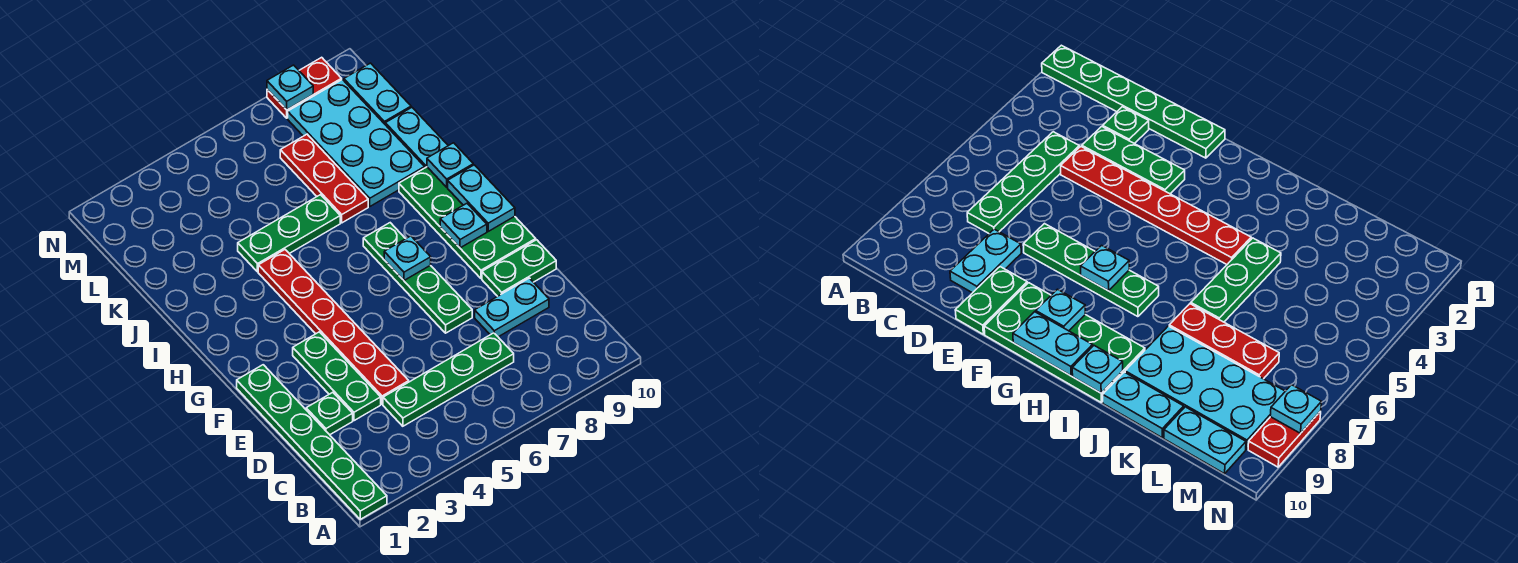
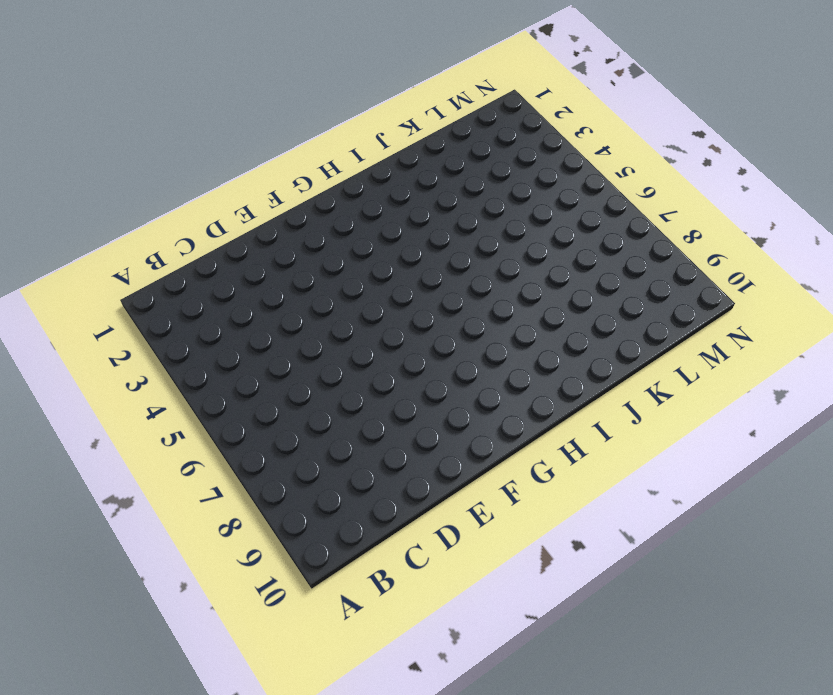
none -> green plate A1:F1 level 1
none -> green plate C4:C7 level 1
none -> green plate D2 level 1

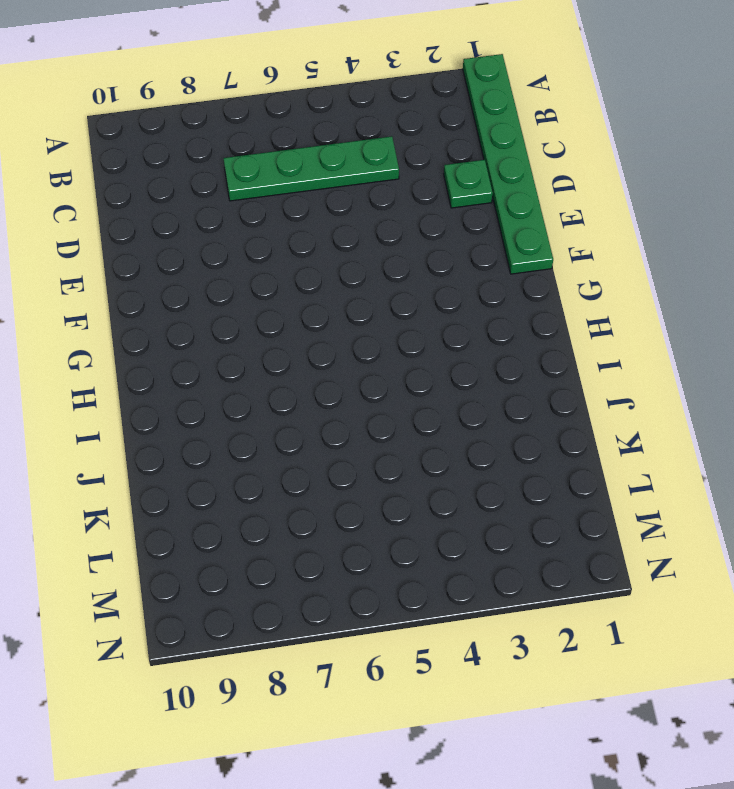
none -> green plate D3:F3 level 1
none -> red plate D4:I4 level 1
none -> cyan plate D8:D9 level 1

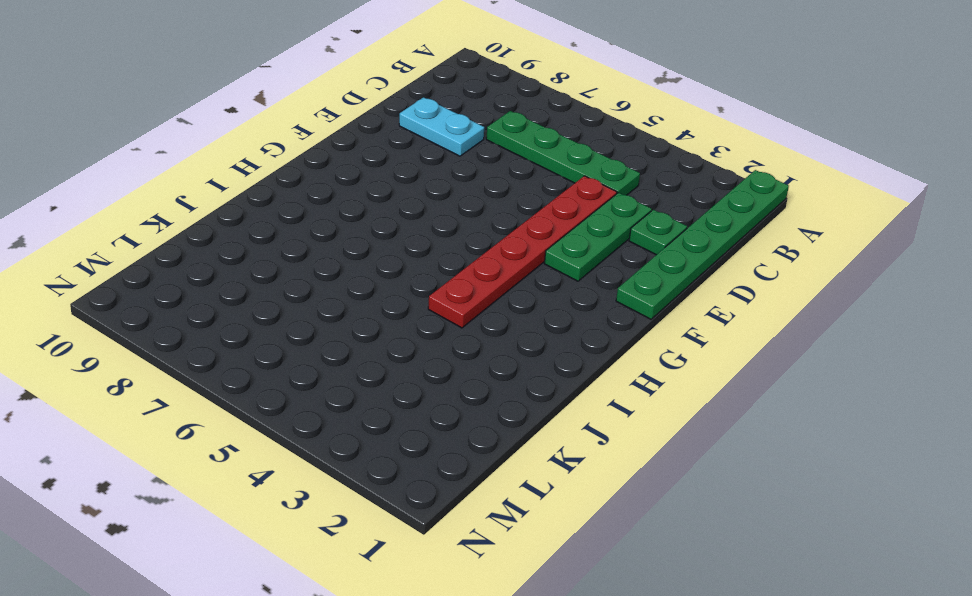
none -> green plate E7:H7 level 1
none -> green plate E9:E10 level 1
none -> green plate F9:I10 level 1

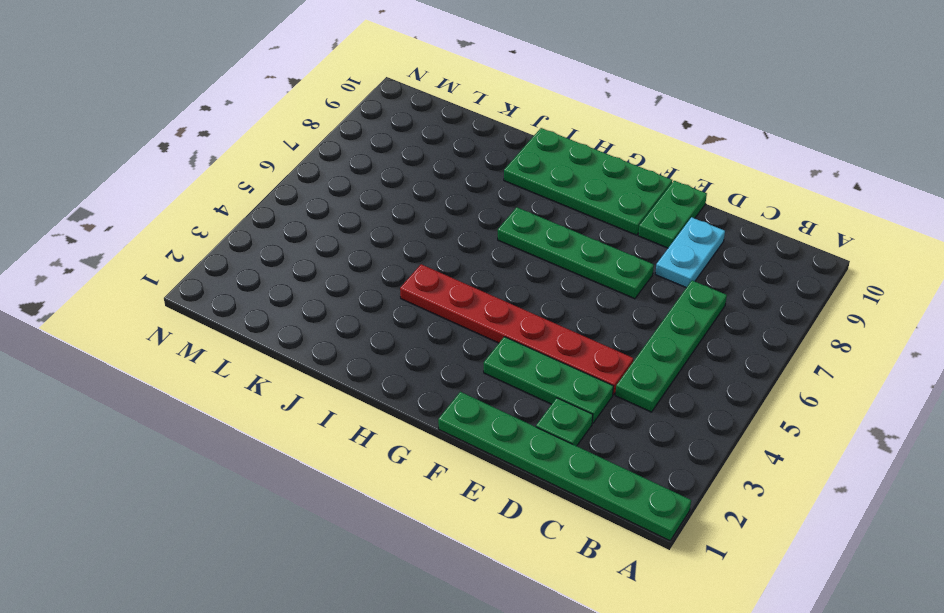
none -> green plate J4:J6 level 1
none -> red plate J7:L7 level 1
none -> cyan plate J8:M9 level 1

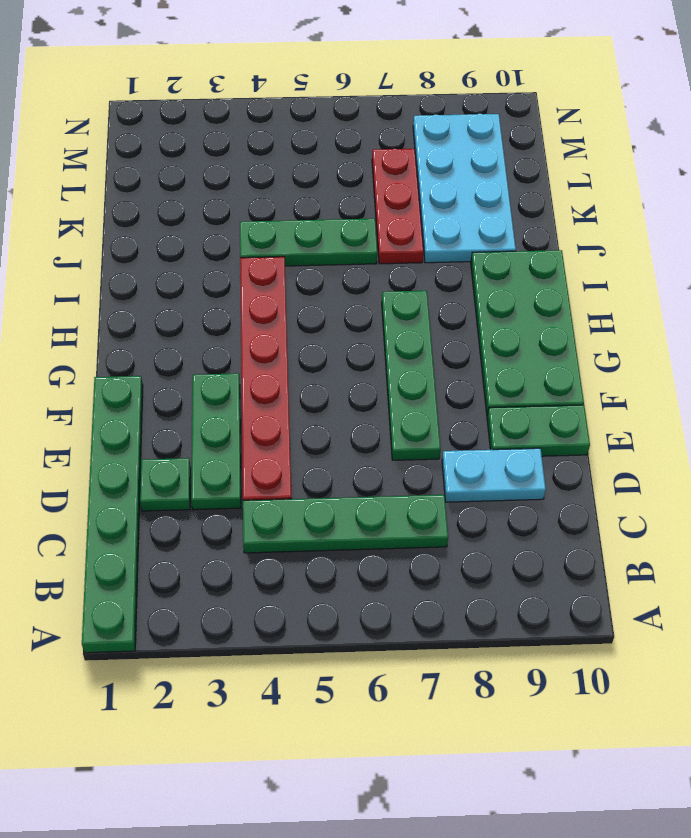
none -> cyan plate J10:K10 level 1
none -> cyan plate L10:M10 level 1
none -> red plate N8:N9 level 1

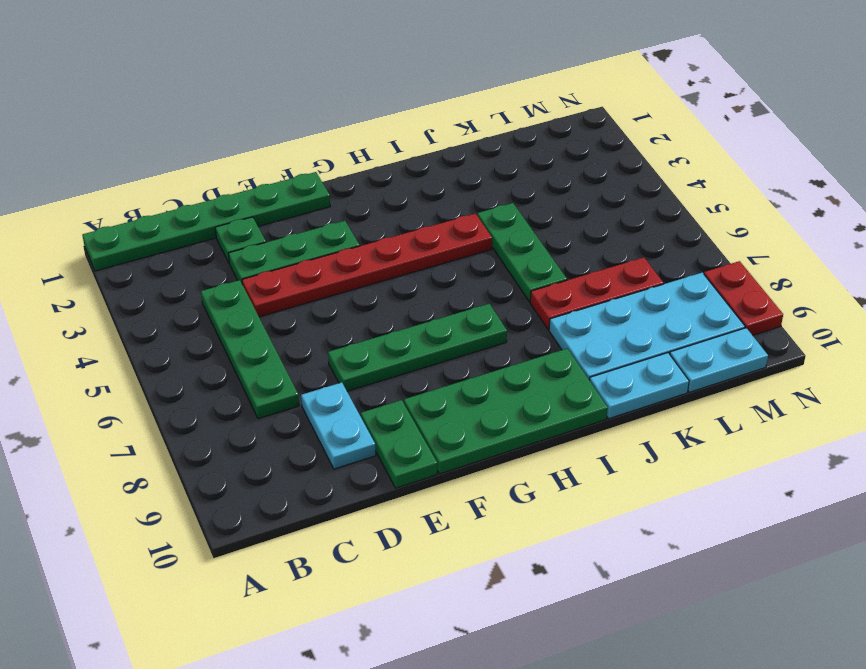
none -> cyan plate G7 level 2
none -> cyan plate G9 level 2
none -> cyan plate G10:H10 level 2

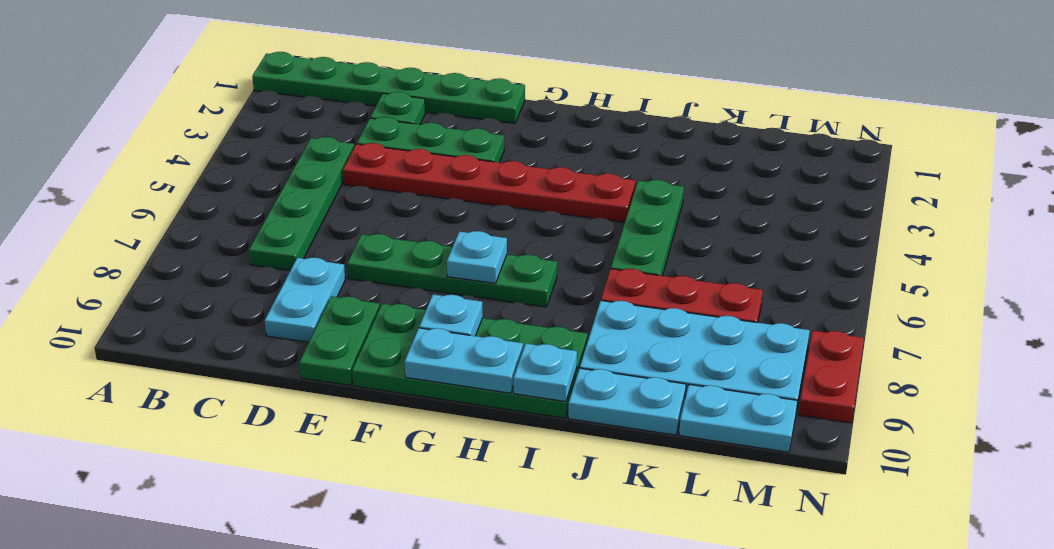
none -> cyan plate N8 level 2

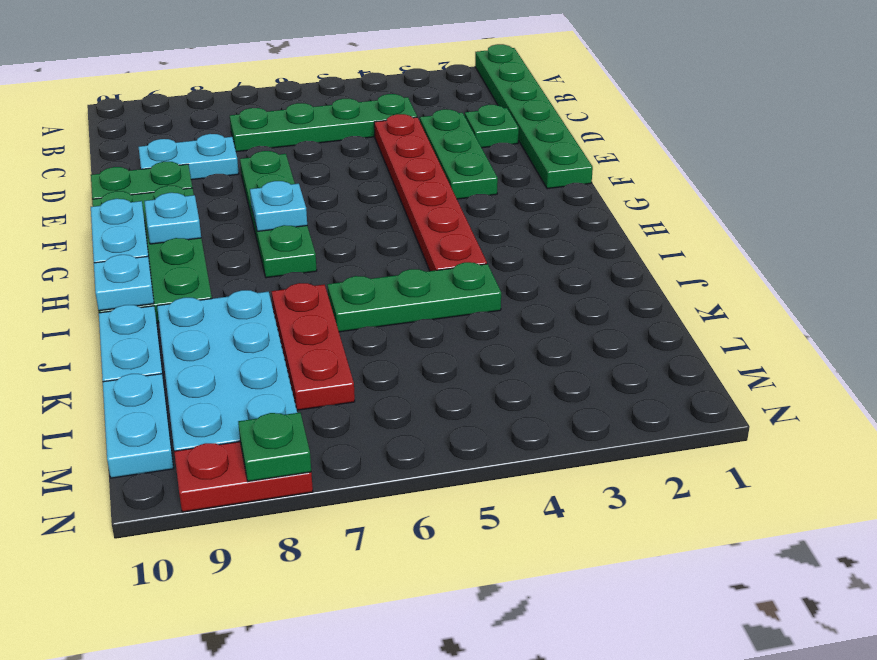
green plate N8 level 2 -> cyan plate N8 level 2

